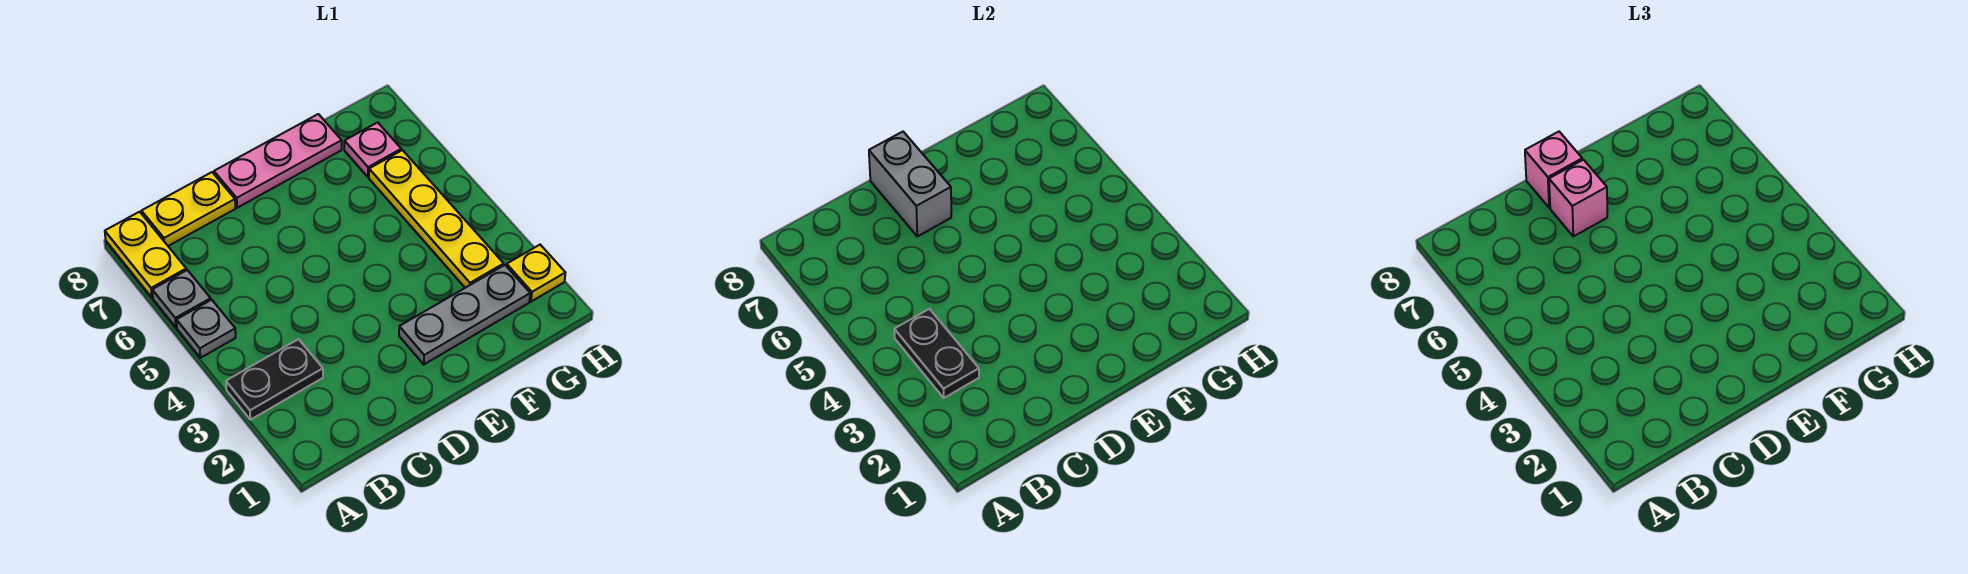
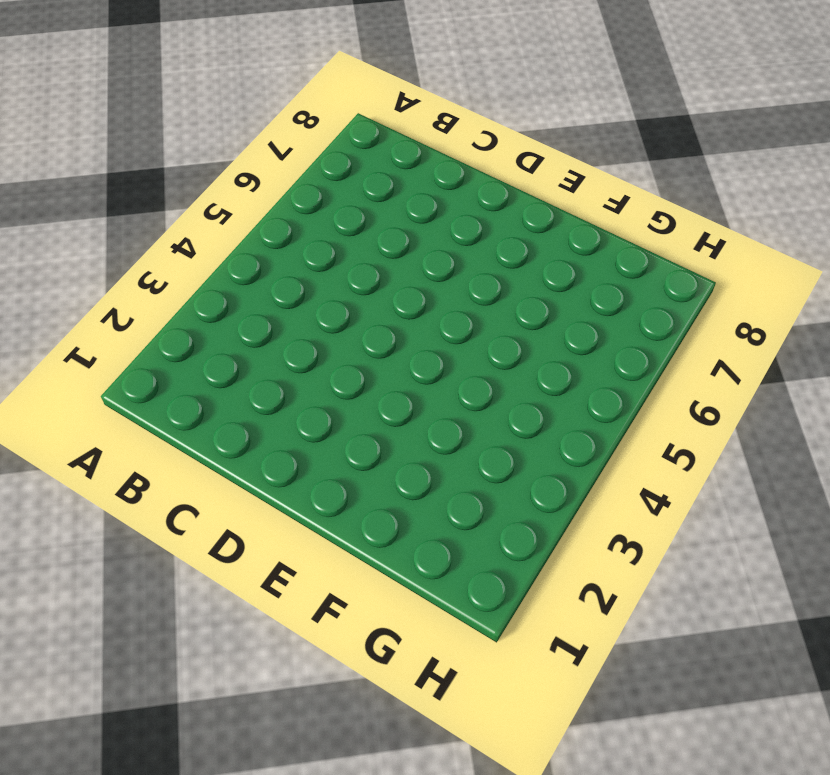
none -> black plate A3:B3 level 1
none -> grey plate A5 level 1
none -> grey plate A6 level 1

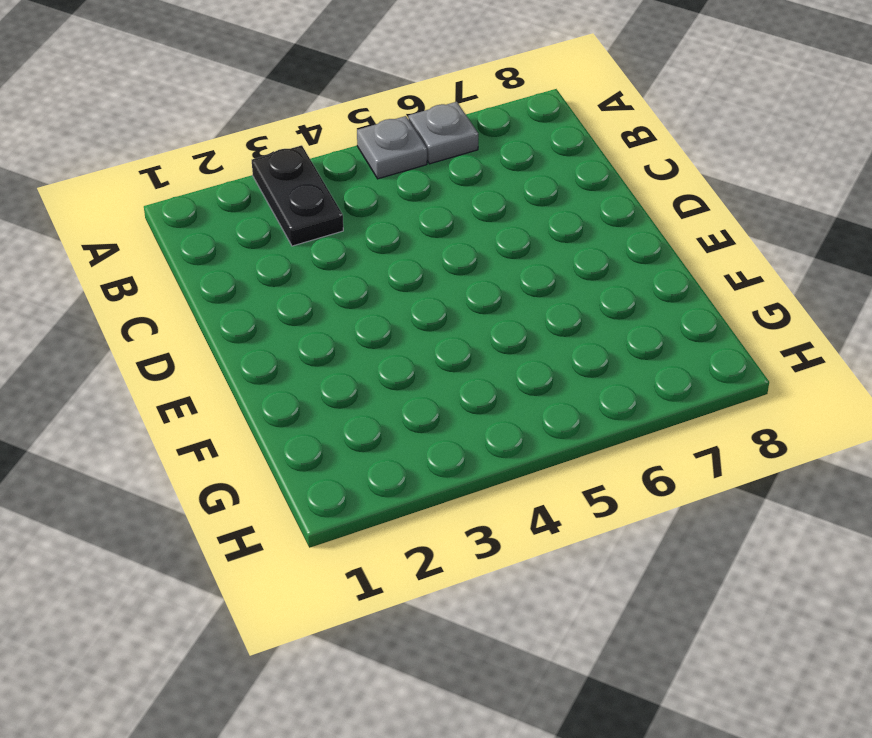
none -> yellow plate A7:A8 level 1
none -> yellow plate B8:C8 level 1
none -> pink plate D8:F8 level 1

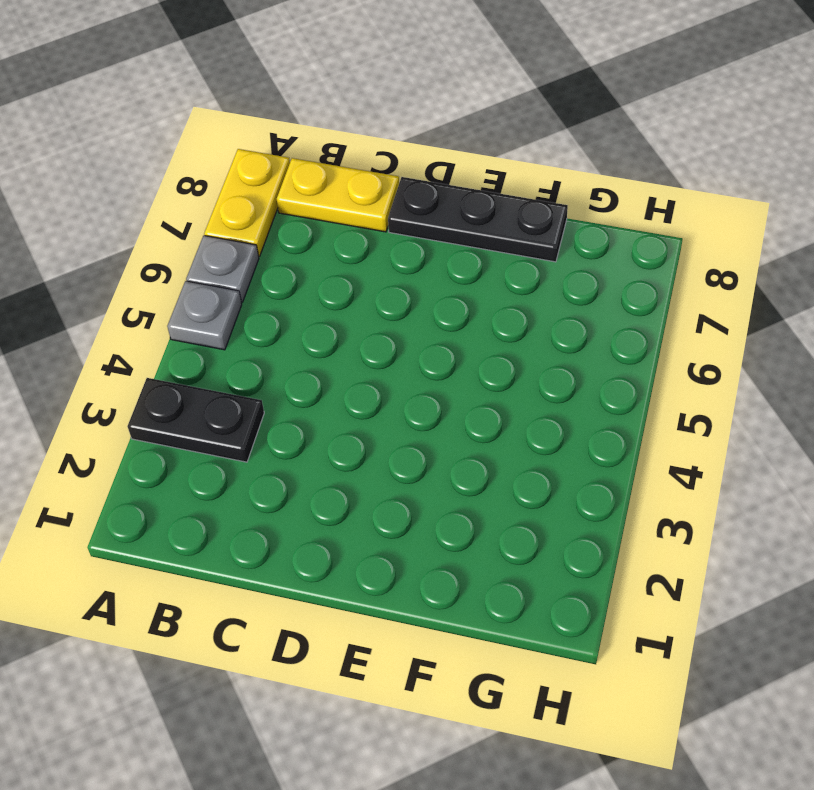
black plate D8:F8 level 1 -> pink plate D8:F8 level 1
none -> grey plate E2:G2 level 1
none -> yellow plate G3:G6 level 1
none -> pink plate G7 level 1

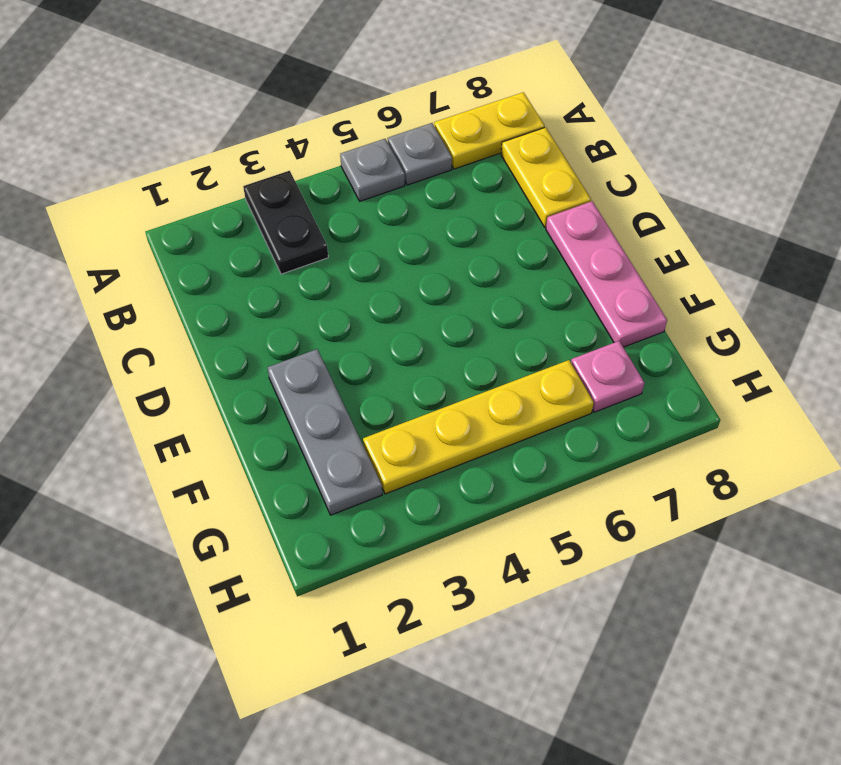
none -> yellow plate H2 level 1
none -> black plate B3:B4 level 2
none -> grey brick D7:D8 level 2

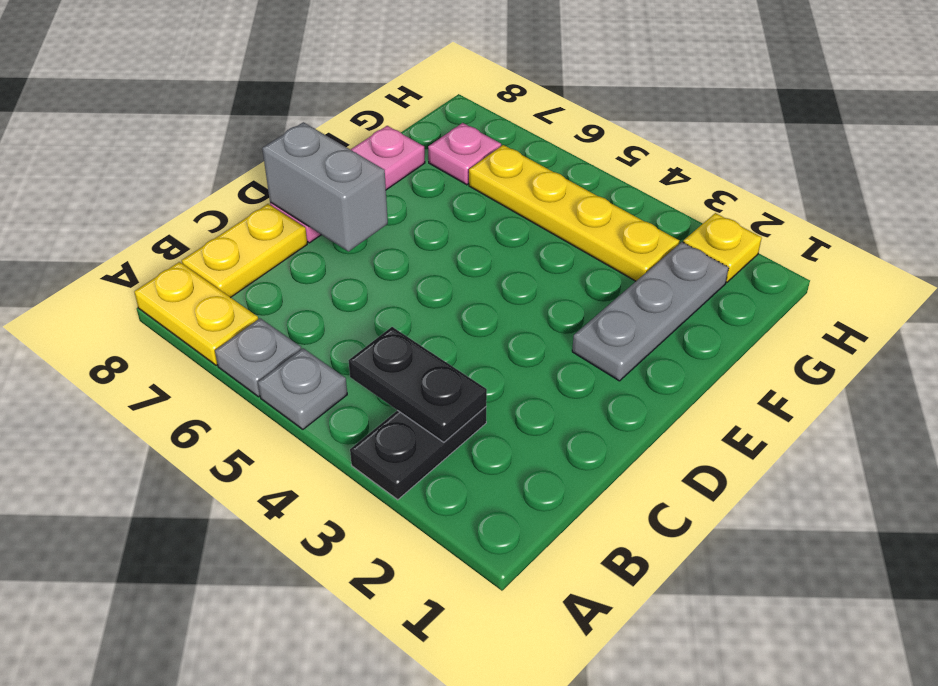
none -> pink brick D7 level 3
none -> pink brick D8 level 3

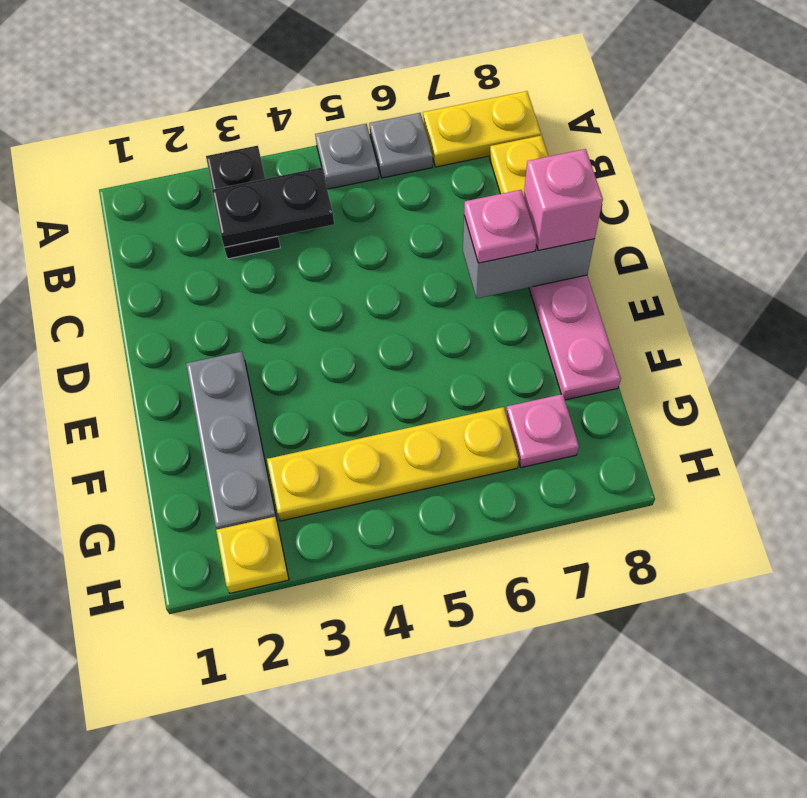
pink plate D7 level 3 -> pink brick D7 level 3

